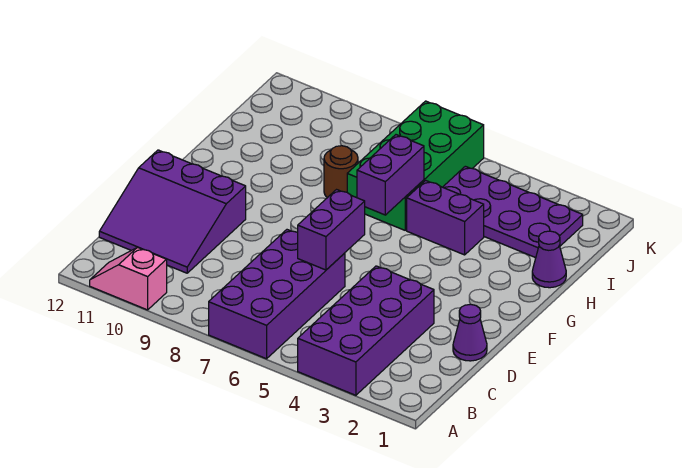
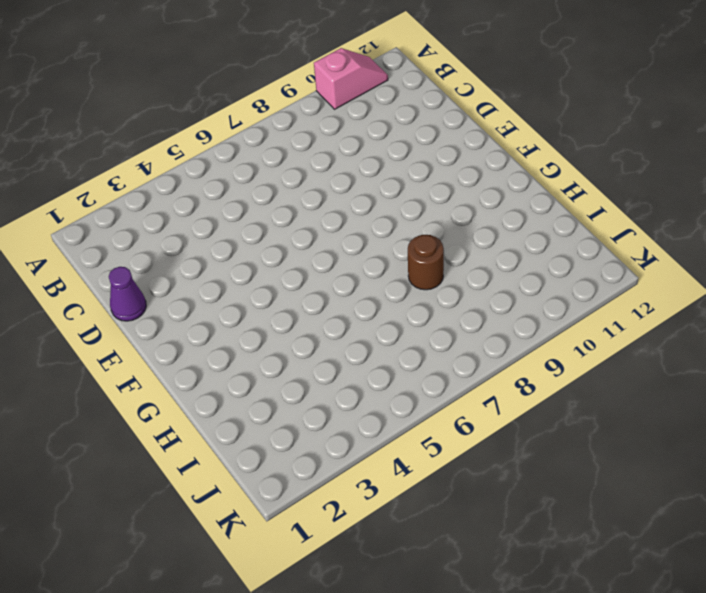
none -> purple brick A3:D4 level 1
none -> purple brick A6:D7 level 1
none -> purple slope C10:E12 level 1 top E

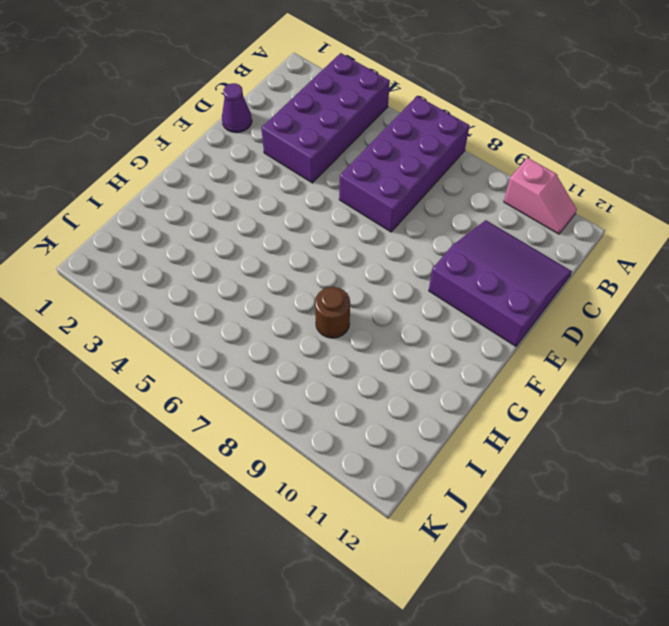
none -> purple cone H1 level 1
none -> purple brick H4:H5 level 1
none -> green brick H6:K7 level 1

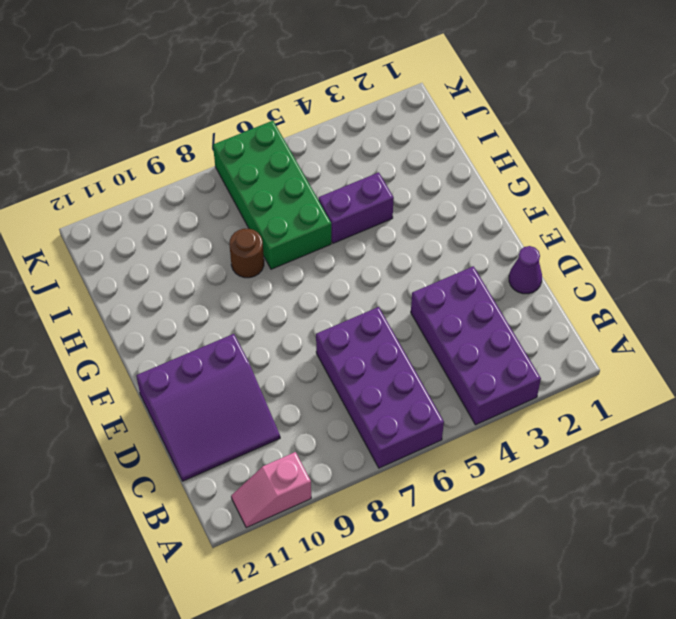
none -> purple cone H1 level 1
none -> purple plate I2:J5 level 1
none -> purple brick D6:E6 level 2

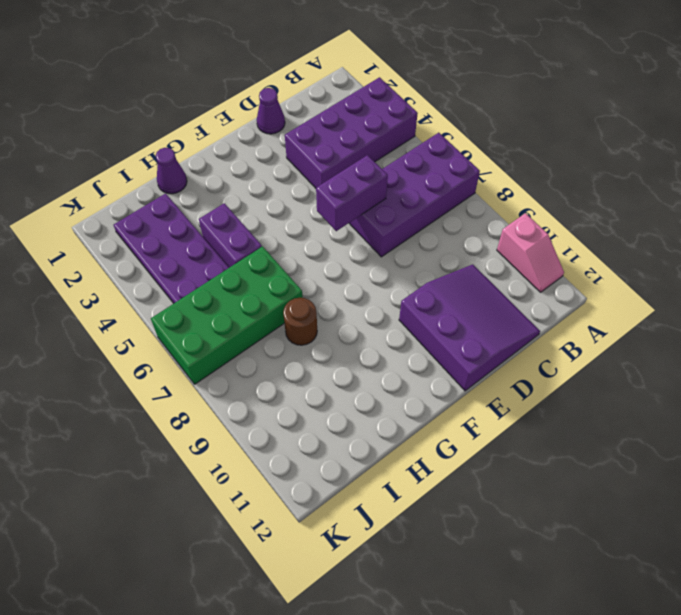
none -> purple brick G6:H6 level 2

